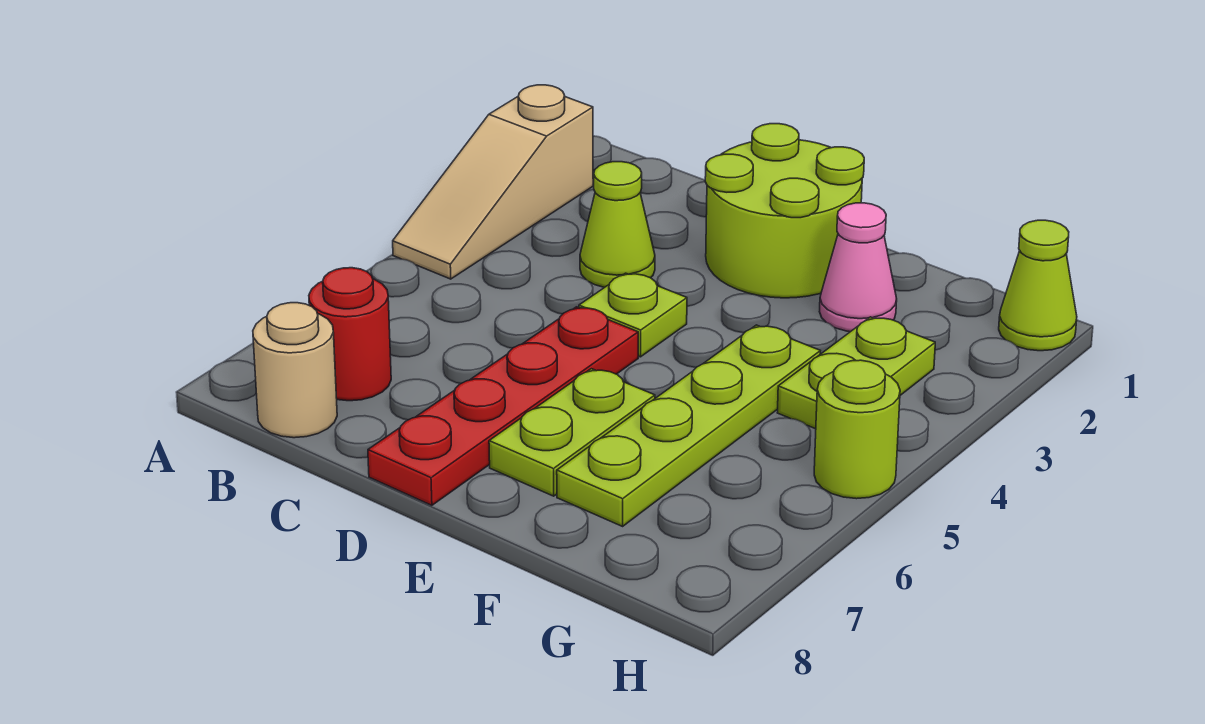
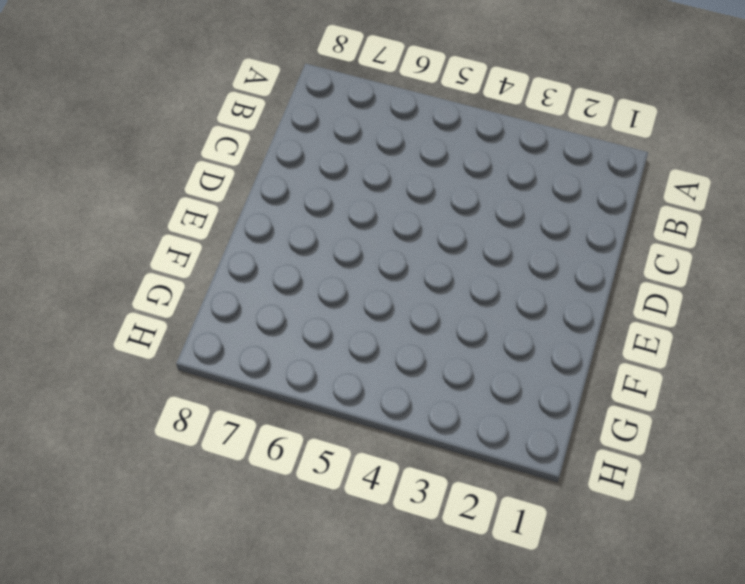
none -> tan slope A2:A4 level 1 top 2
none -> red round brick B7 level 1
none -> tan round brick B8 level 1

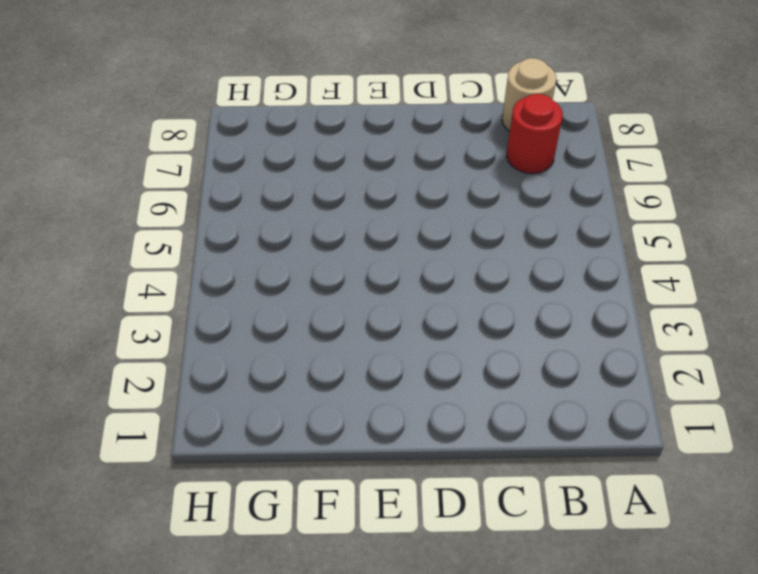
none -> tan slope A2:A4 level 1 top 2
none -> lime cone C3 level 1
none -> lime round brick D1:E2 level 1

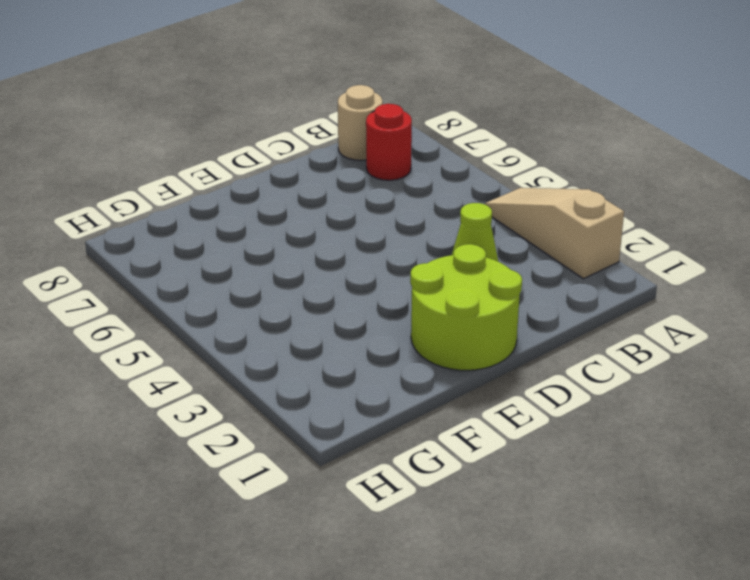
none -> lime plate D4 level 1
none -> red plate D5:D8 level 1
none -> lime plate E6:E7 level 1

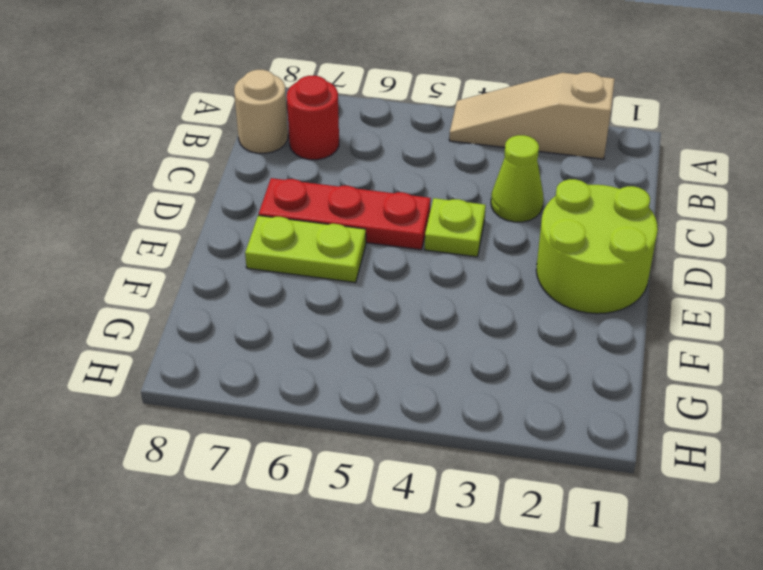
red plate D5:D7 level 1 -> red plate D5:D8 level 1
none -> pink cone F2 level 1
none -> lime plate F4:F7 level 1
none -> lime plate G3:G4 level 1

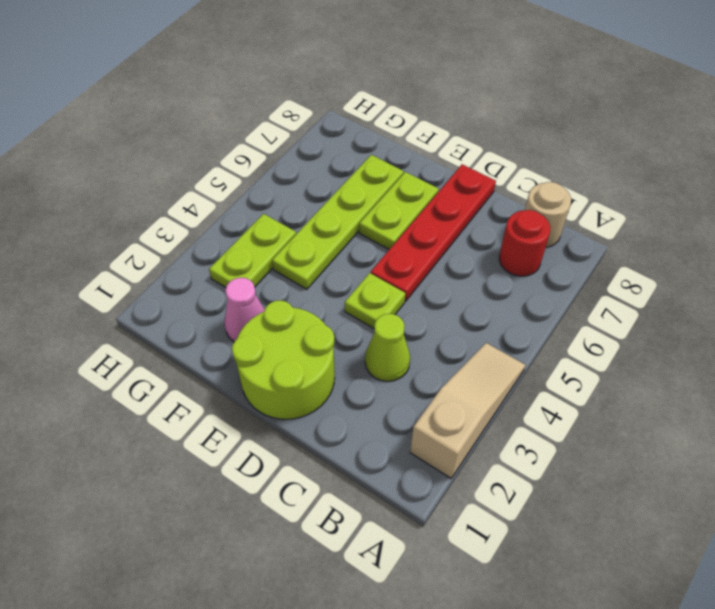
none -> lime cone H1 level 1
none -> lime round brick H5 level 1

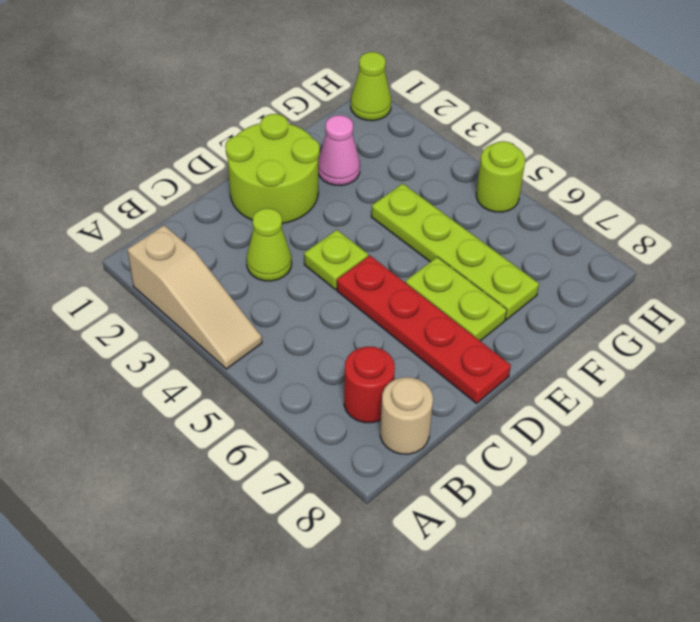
none -> lime plate G3:G4 level 1

